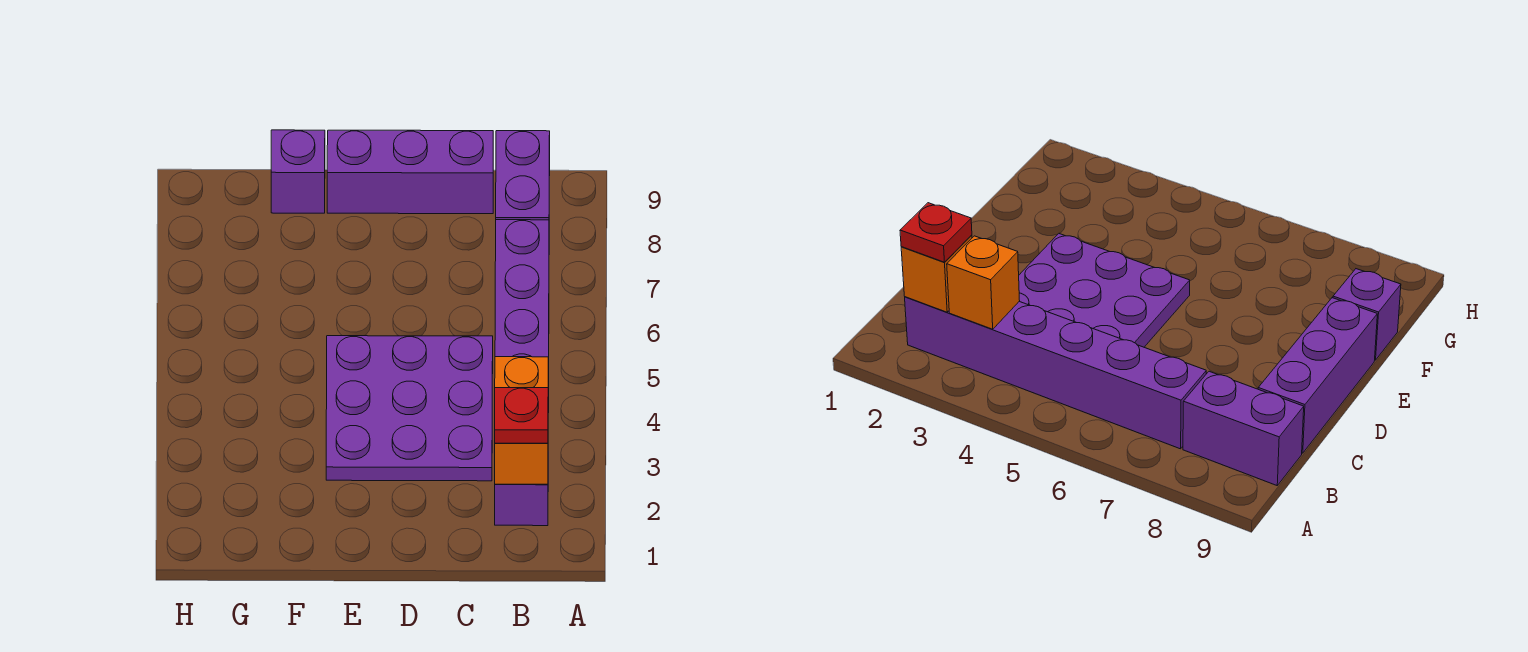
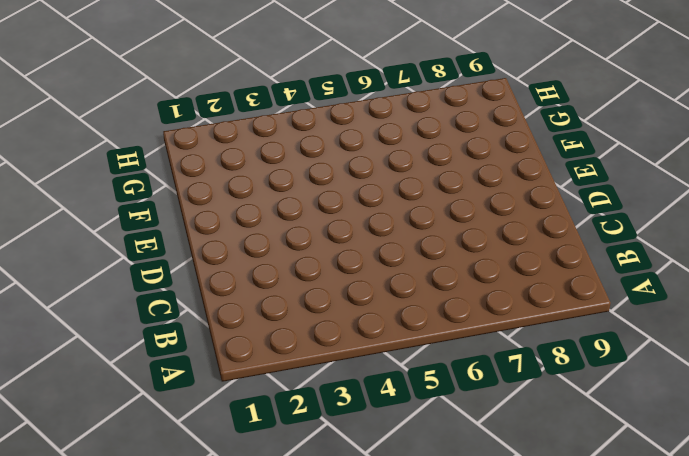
none -> purple brick B2:B7 level 1
none -> purple brick B8:B9 level 1

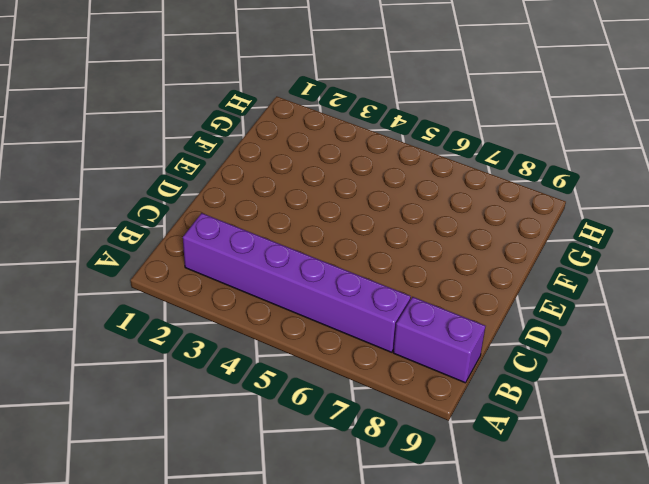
none -> purple plate C3:E5 level 1
none -> purple brick C9:E9 level 1

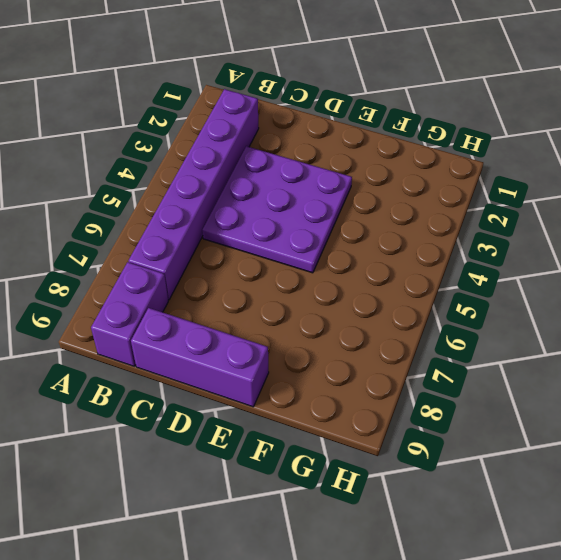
none -> purple brick F9 level 1
none -> orange brick B2 level 2

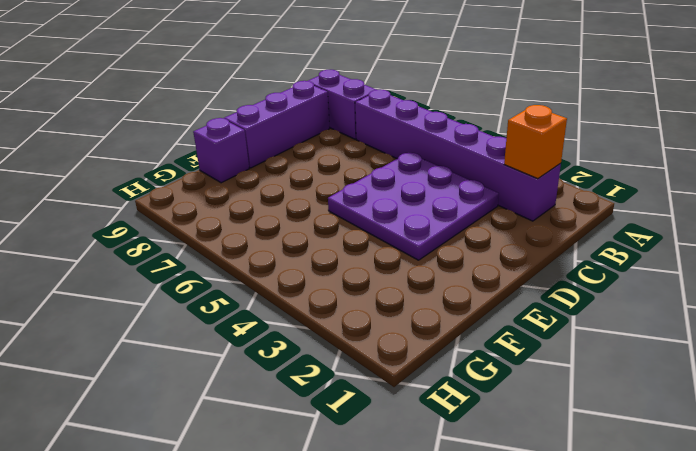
none -> orange brick B3 level 2
none -> red plate B2 level 3

